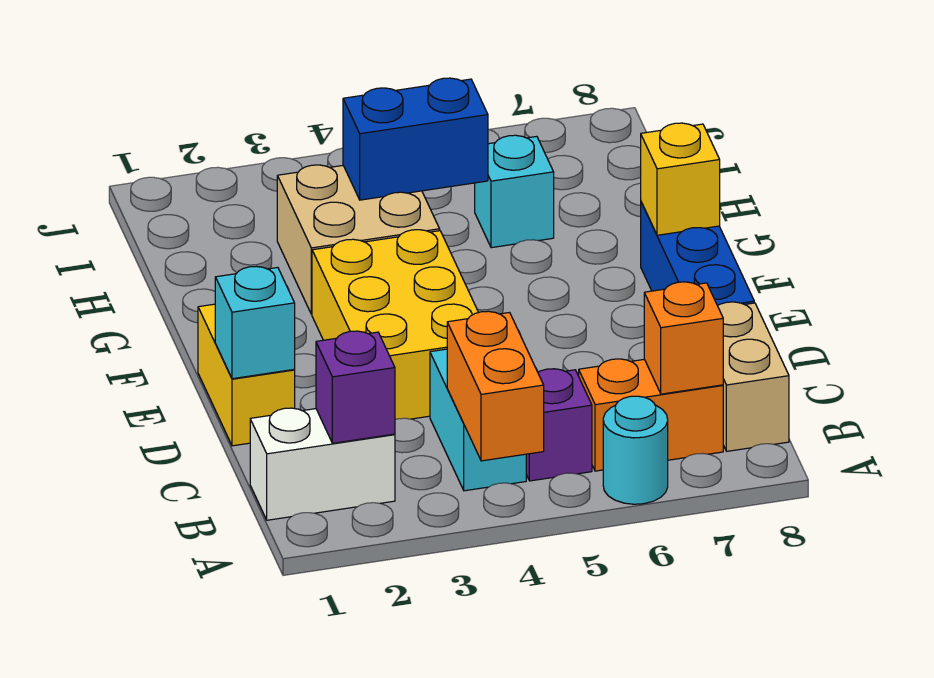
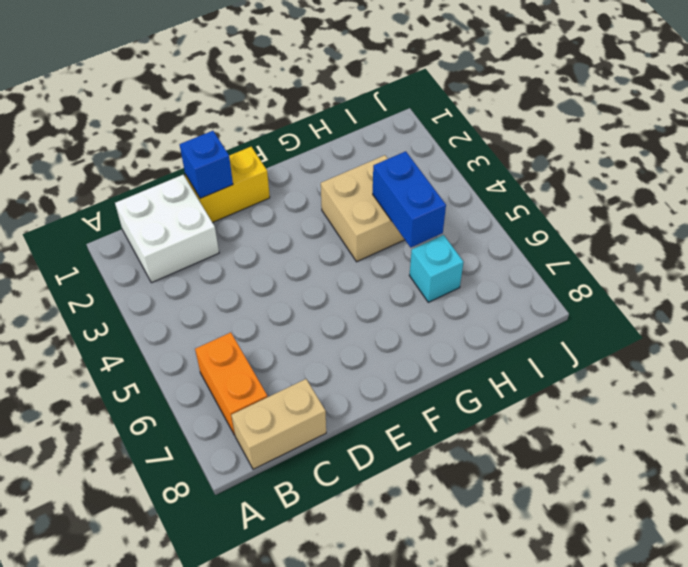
white brick B1:C2 level 1 -> white brick B1:B2 level 1
blue brick D1 level 2 -> cyan brick D1 level 2
none -> cyan round brick A6 level 1
none -> cyan brick B4:C4 level 1
none -> purple brick B5 level 1

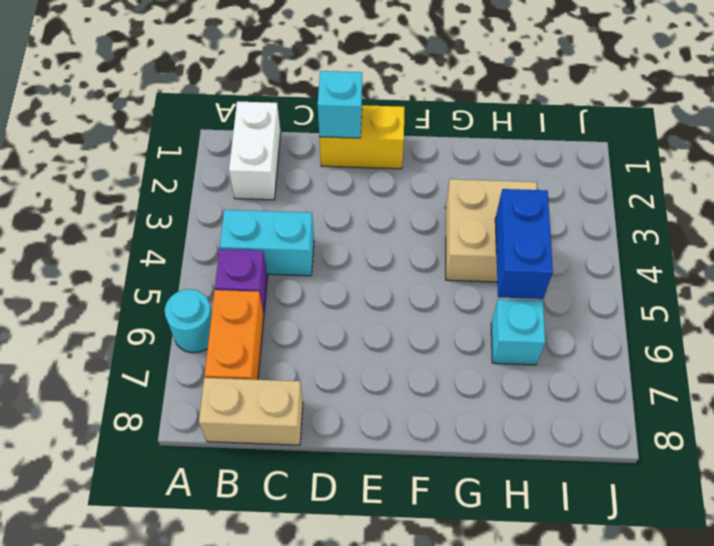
none -> yellow brick D3:F4 level 1
none -> blue brick D8:F8 level 1
none -> orange brick A4:B4 level 2

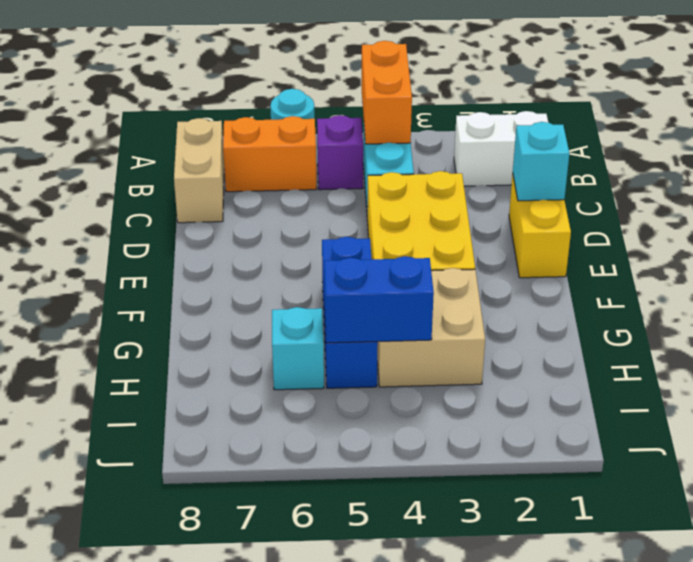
blue brick F5:H5 level 1 -> blue brick D8:F8 level 1
none -> purple brick B2 level 2
none -> orange brick B7 level 2
none -> yellow brick F8 level 2

